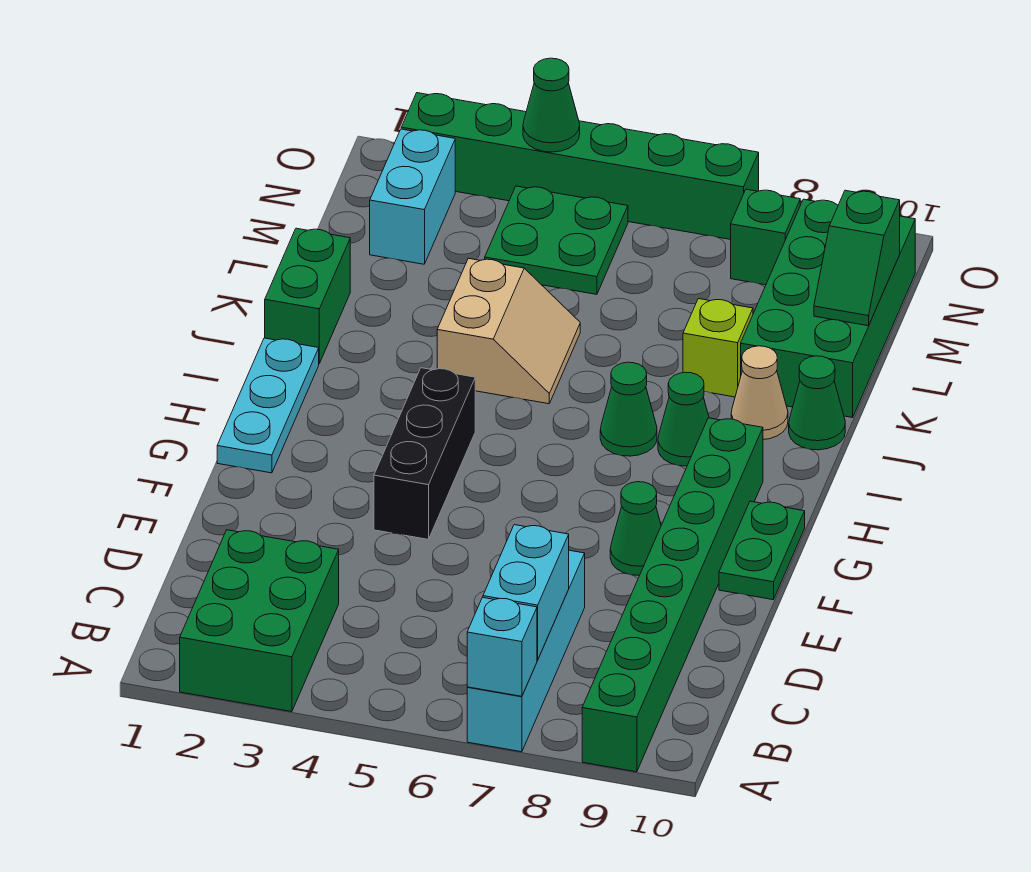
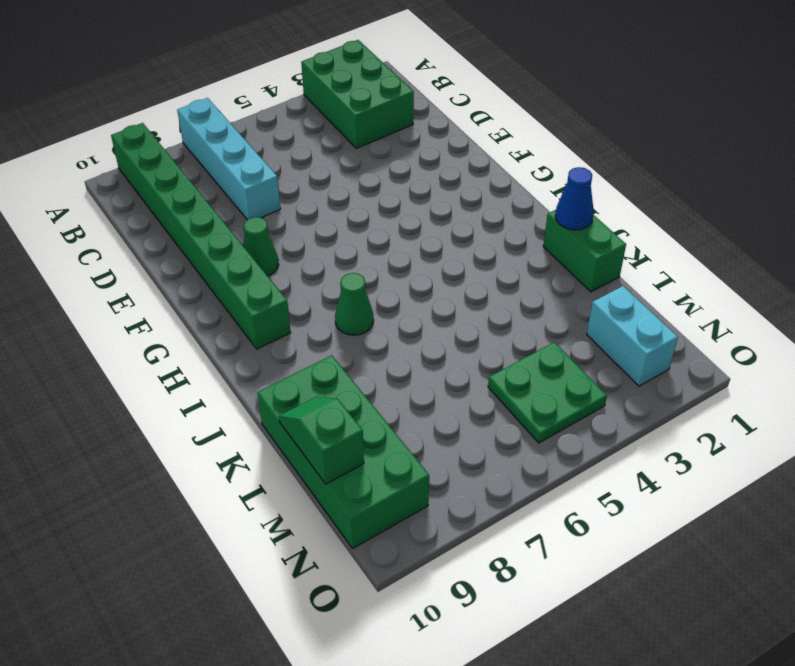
blue cone J1 level 2 -> none
none -> black brick F4:H4 level 1
none -> green plate F10:G10 level 1
none -> cyan plate G1:I1 level 1

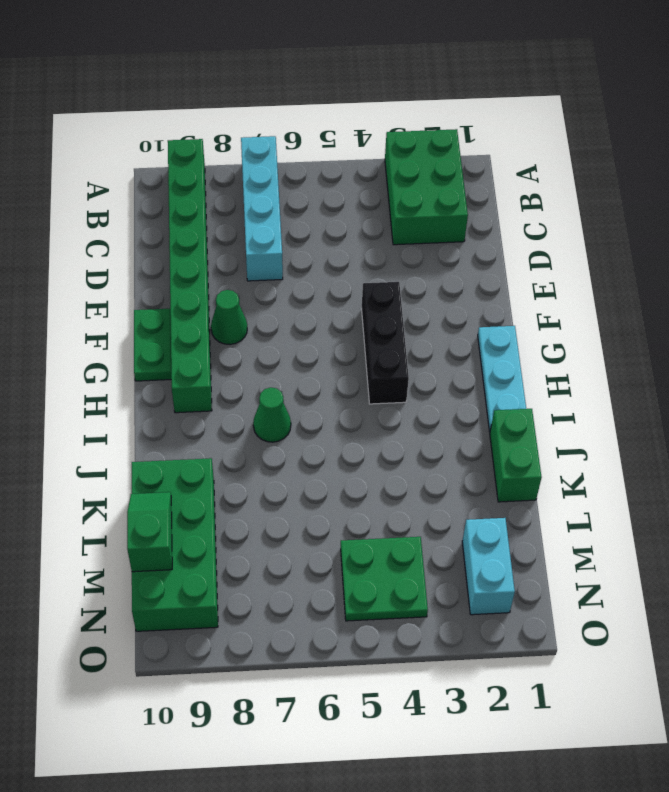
none -> green cone I8 level 1
none -> tan slope J4:K5 level 1 top 4
none -> tan cone J9 level 1

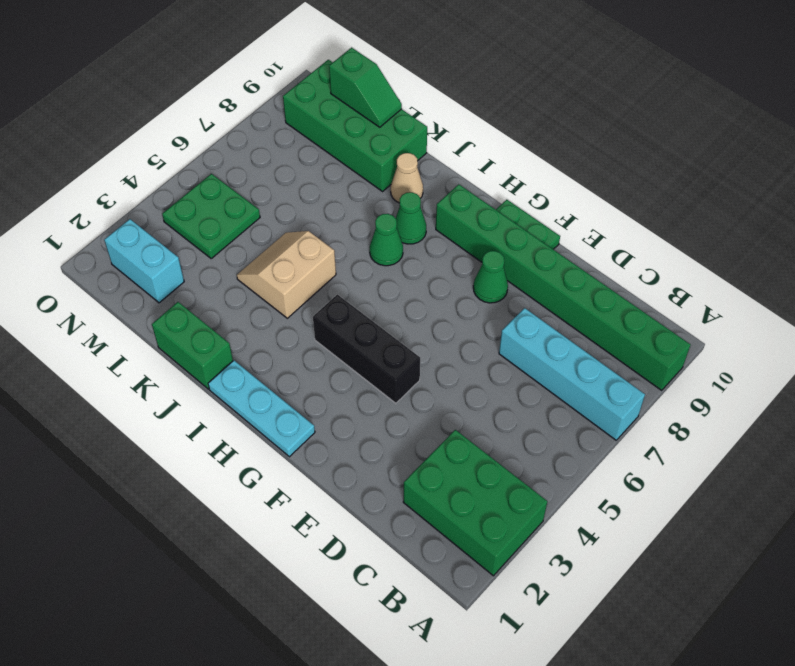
tan slope J4:K5 level 1 top J -> tan slope J4:K5 level 1 top 4
none -> green cone J10 level 1
none -> lime brick K8 level 1
none -> green brick N8 level 1

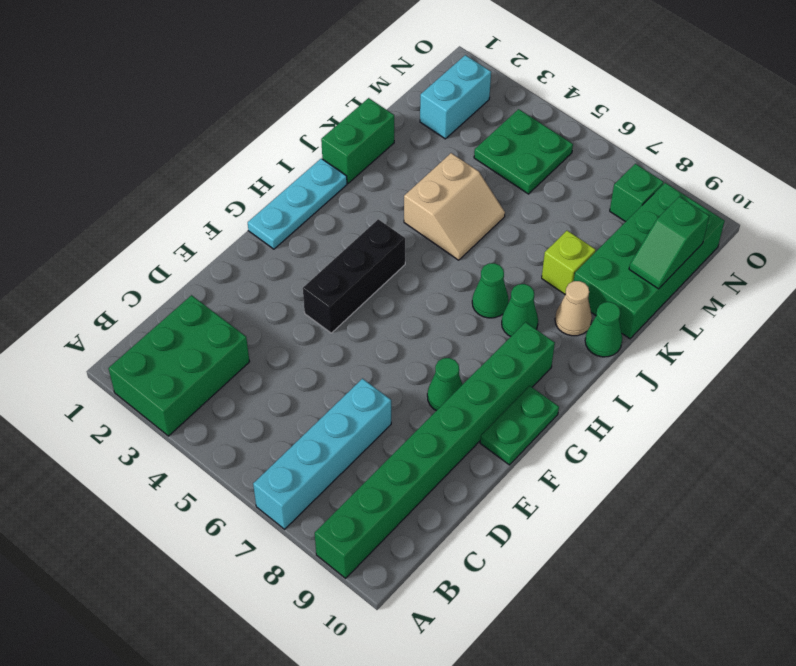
none -> green brick O2:O7 level 1
none -> cyan brick A7 level 2
none -> cyan brick B7:C7 level 2

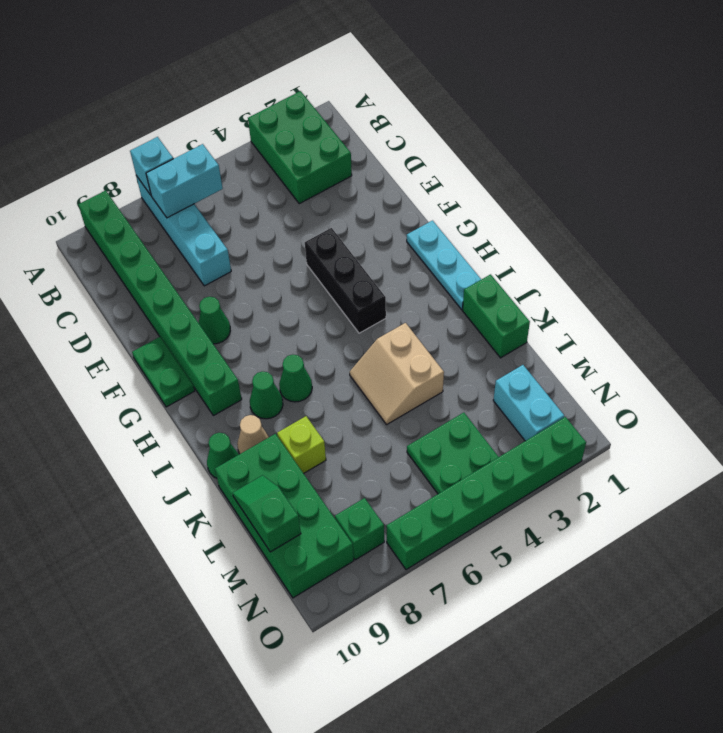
cyan brick B6:B7 level 2 -> cyan brick B7:C7 level 2
none -> green cone O4 level 2

